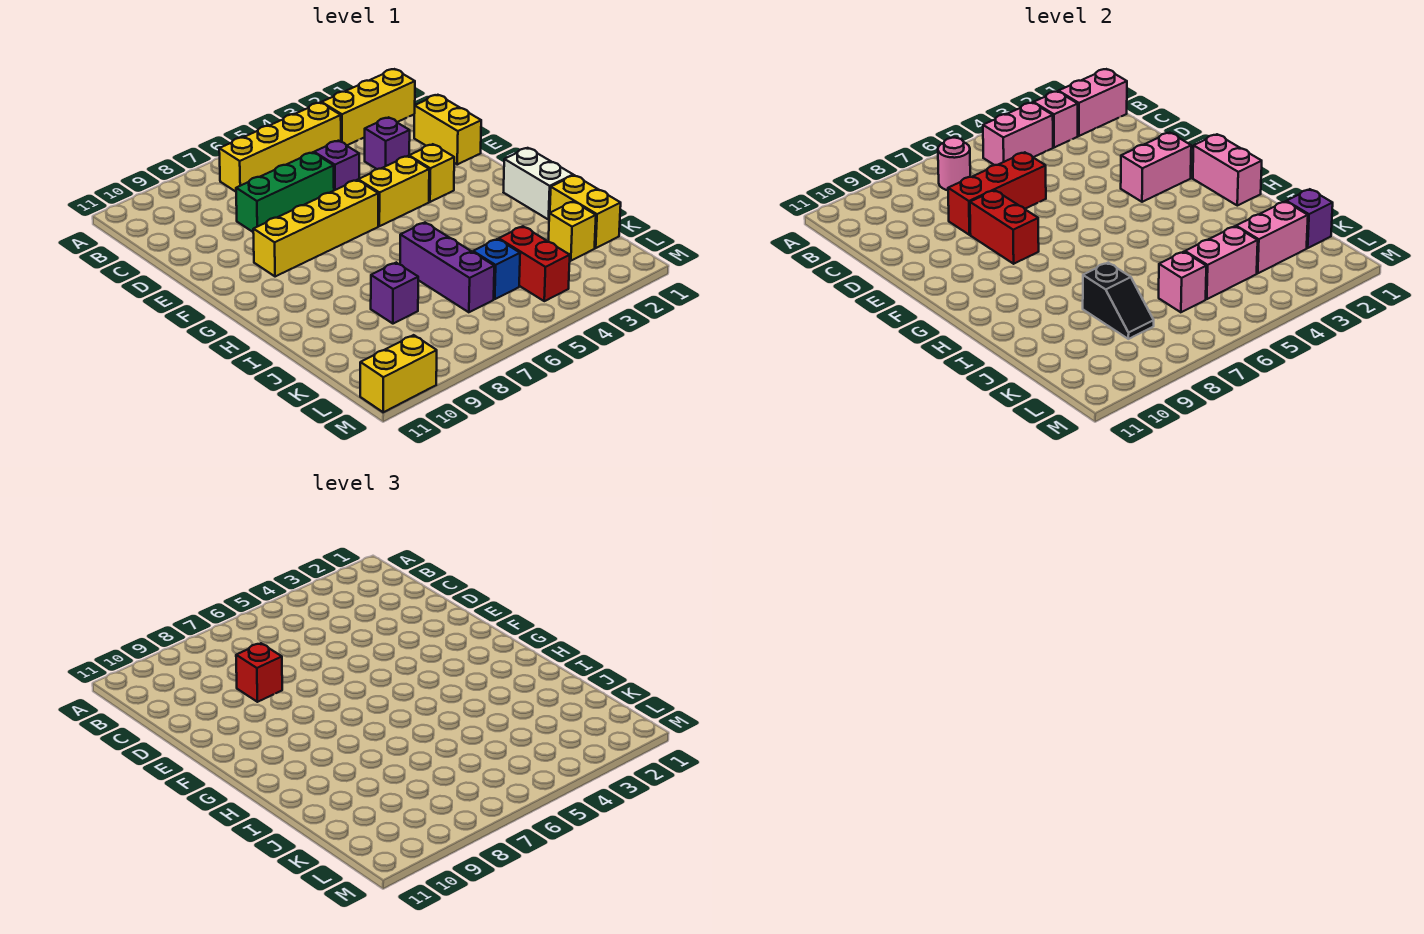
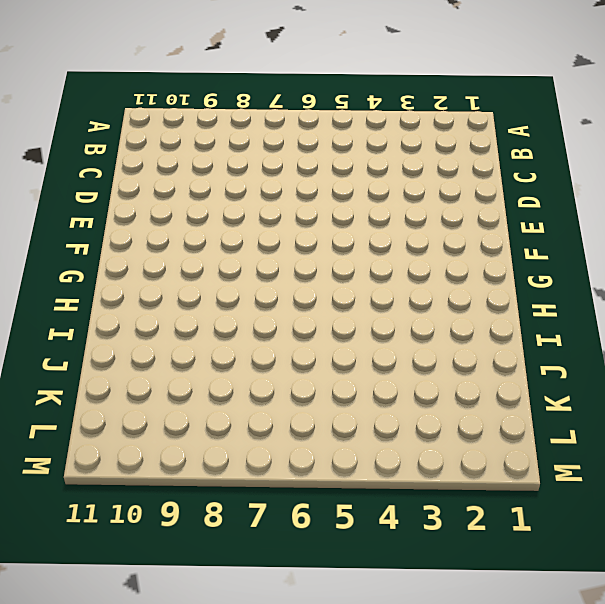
none -> yellow brick B1:B3 level 1
none -> yellow brick B4:B7 level 1
none -> yellow brick D1:E1 level 1
none -> purple brick D3 level 1

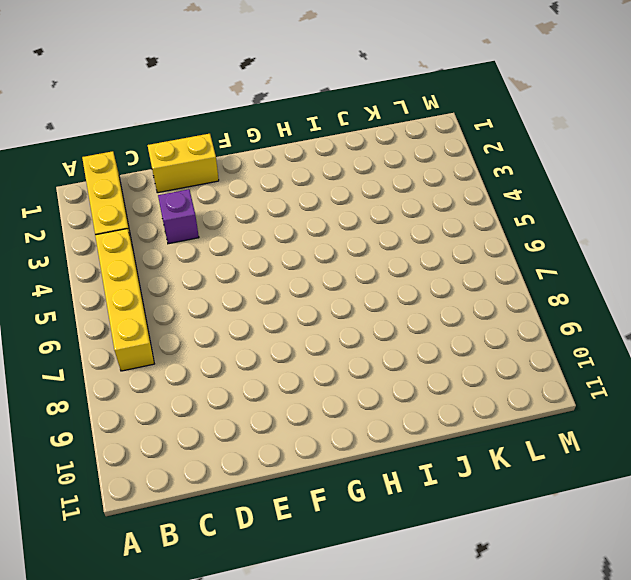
none -> purple brick D5 level 1
none -> green brick D6:D8 level 1
none -> yellow brick F3 level 1
none -> yellow brick F4:F5 level 1

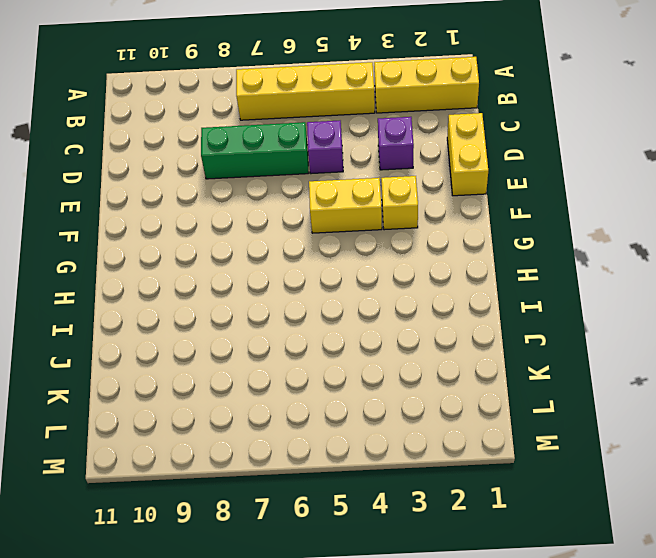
none -> yellow brick F6:F9 level 1
none -> white brick H1:I1 level 1
none -> purple brick I6:K6 level 1
none -> yellow brick J1:K1 level 1

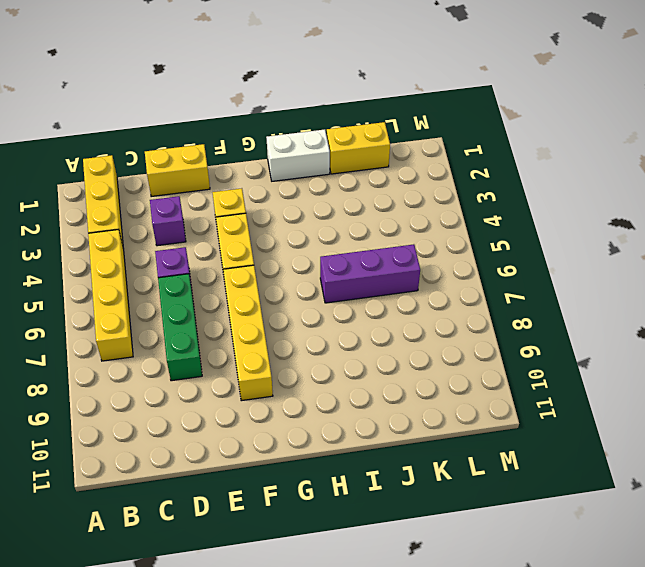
none -> purple brick J8 level 1
none -> yellow brick K2 level 1
none -> red brick K4:L4 level 1
none -> blue brick K5 level 1

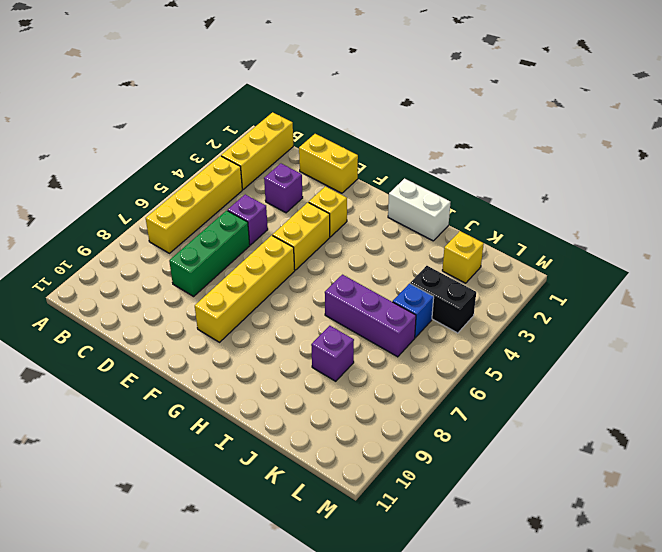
black brick K4:L4 level 1 -> red brick K4:L4 level 1
none -> yellow brick J1:K1 level 1
none -> yellow brick M10:M11 level 1
none -> pink brick B1:B2 level 2
none -> pink brick B3 level 2

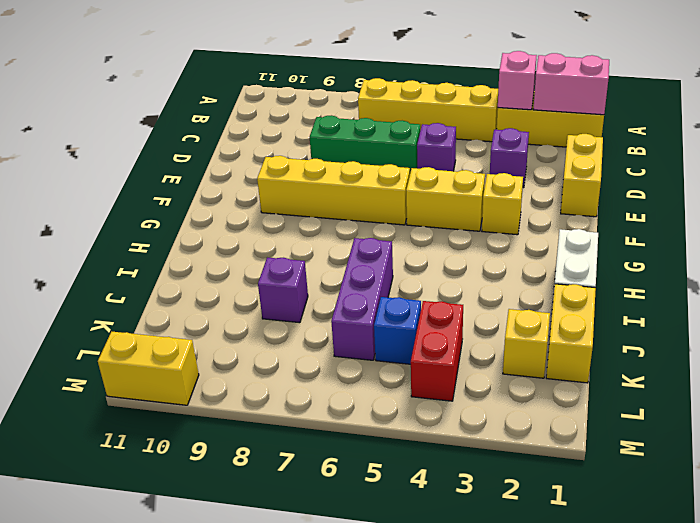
none -> pink brick B4:B5 level 2
none -> pink round brick B7 level 2
none -> red brick D6:D8 level 2
none -> red brick E8:F8 level 2

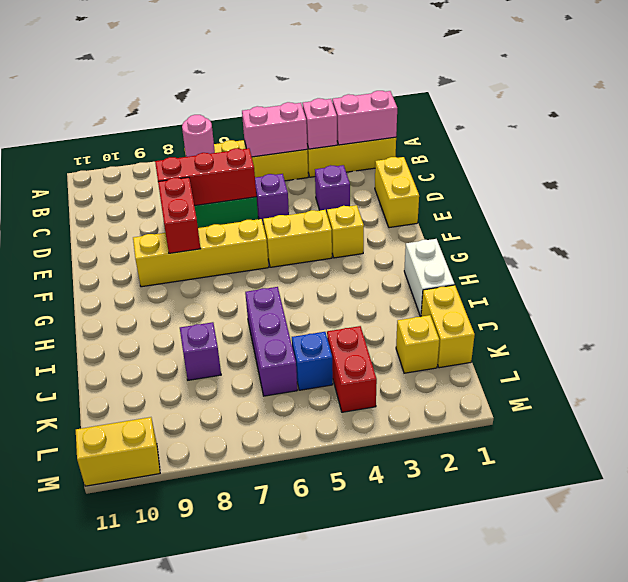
none -> pink brick F2:F3 level 2
none -> pink brick G1:H1 level 2
none -> black slope J8:K8 level 2 top J
none -> purple brick K1 level 2

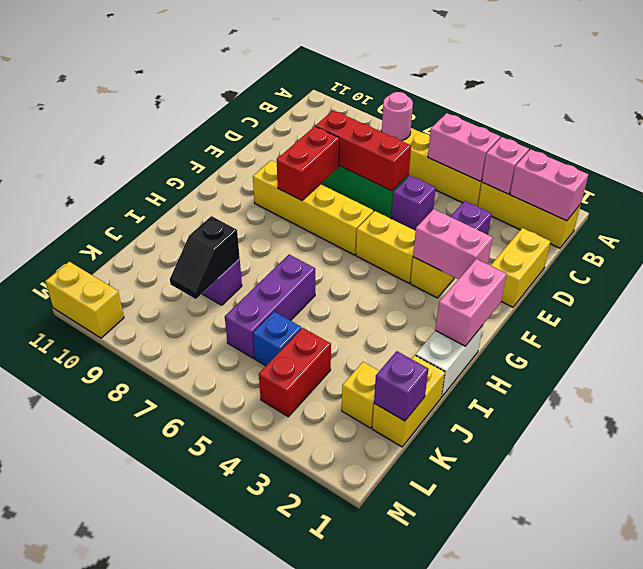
none -> pink brick K2:K3 level 2
none -> pink brick K4:K5 level 2
none -> pink brick K6 level 2
none -> red brick D8 level 3

